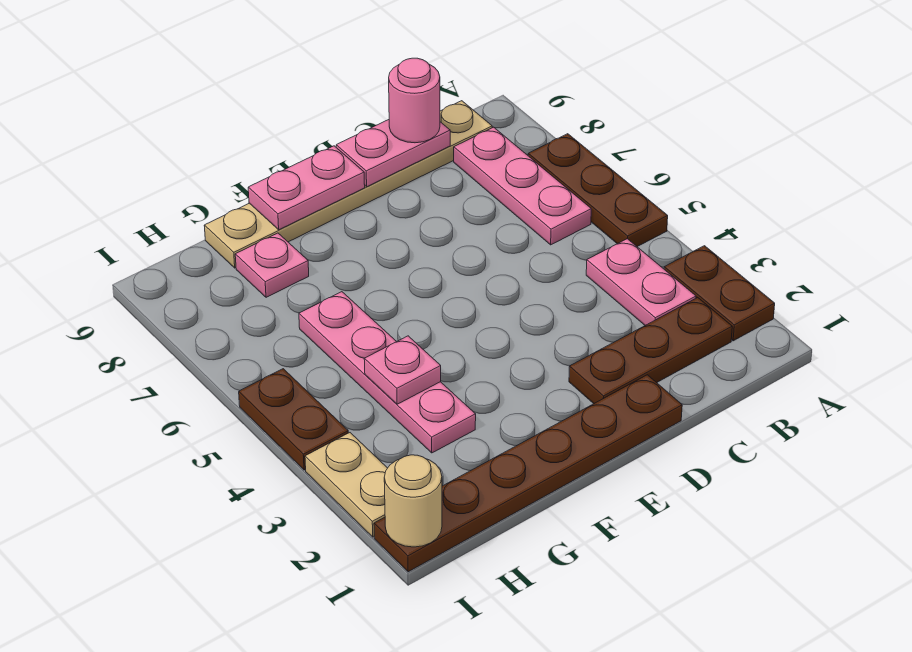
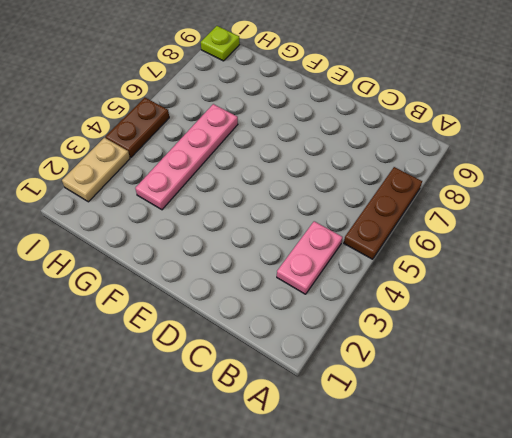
lime plate I9 level 1 -> none
none -> brown plate A2:A3 level 1
none -> brown plate B2:D2 level 1
none -> pink plate B6:B8 level 1

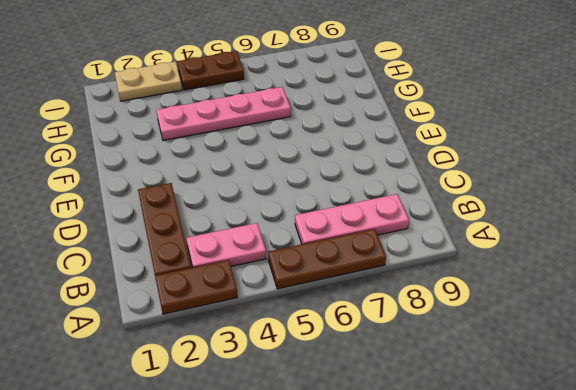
none -> tan plate B9:G9 level 1
none -> brown plate D1:I1 level 1
none -> pink plate G8 level 1

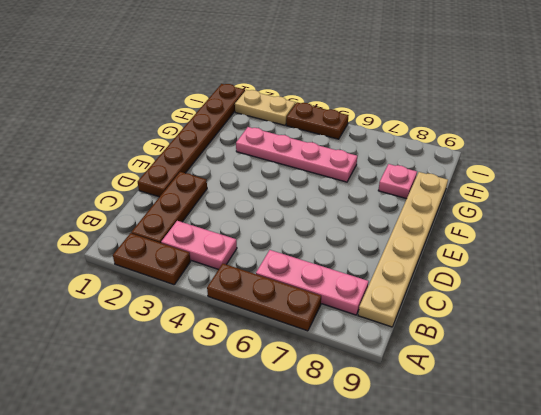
none -> pink plate C9:D9 level 2
none -> pink plate E9:F9 level 2
none -> pink plate G4 level 2

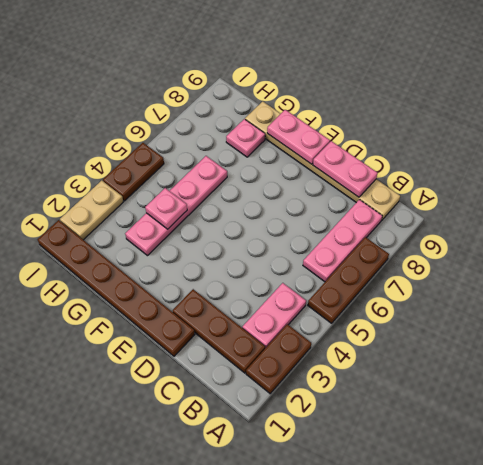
none -> tan round brick I1 level 2
none -> pink round brick C9 level 3

